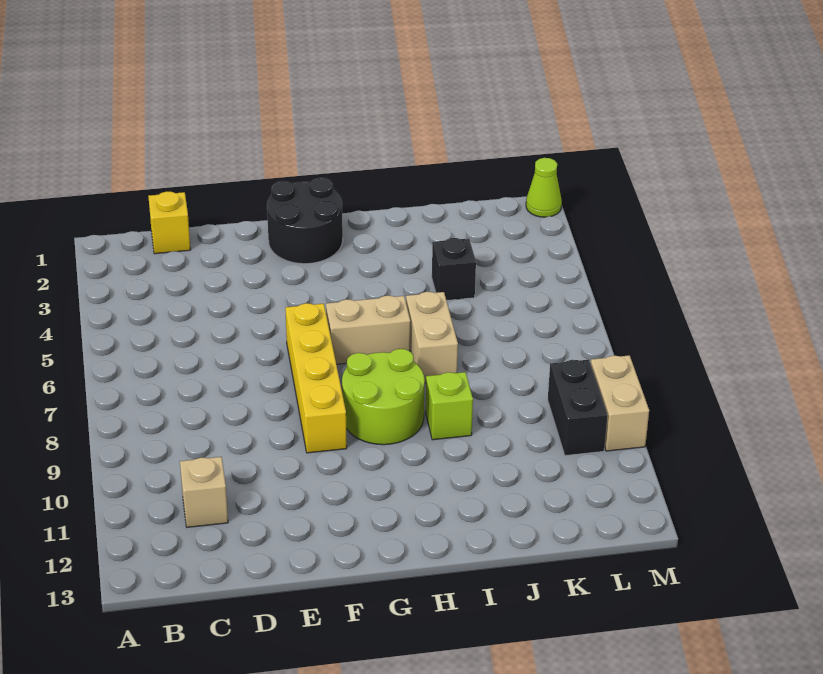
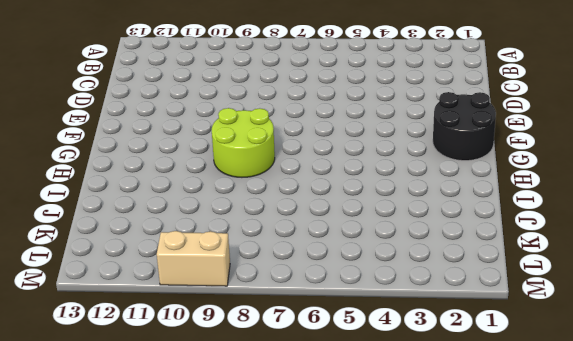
none -> yellow brick C1 level 1
none -> tan brick C11 level 1
none -> yellow brick F6:F9 level 1

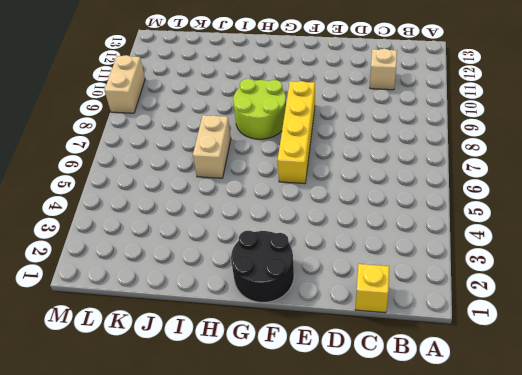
none -> tan brick G6:H6 level 1
none -> lime brick I9 level 1
none -> black brick J4 level 1

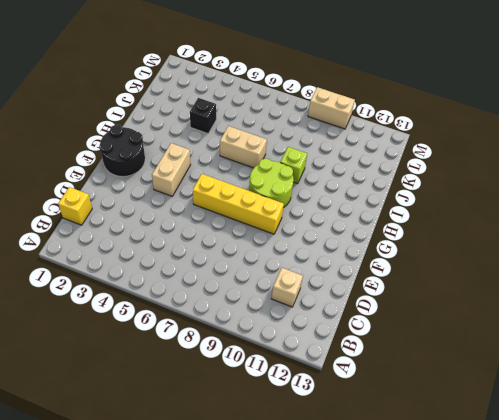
tan brick F4:G4 level 1 -> tan brick G6:H6 level 1
none -> black brick L9:L10 level 1
none -> lime cone M1 level 1

